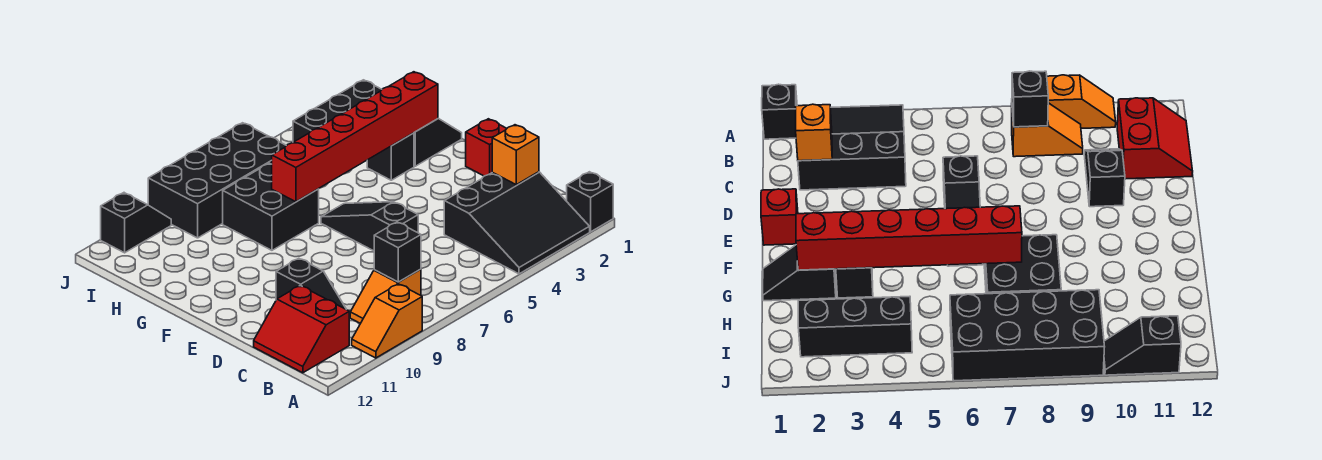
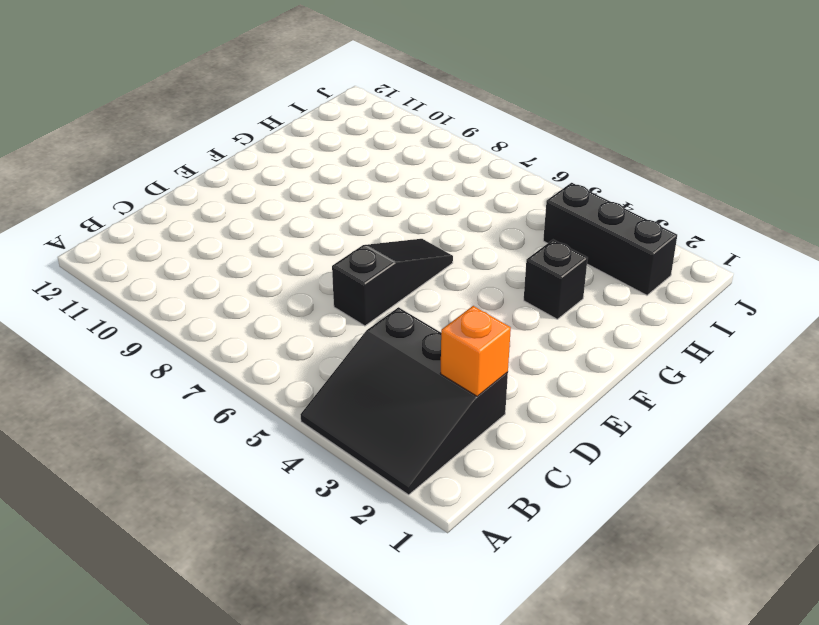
none -> black brick A1 level 1
none -> orange slope A9:A10 level 1 top 9
none -> orange slope B8:B9 level 1 top 8

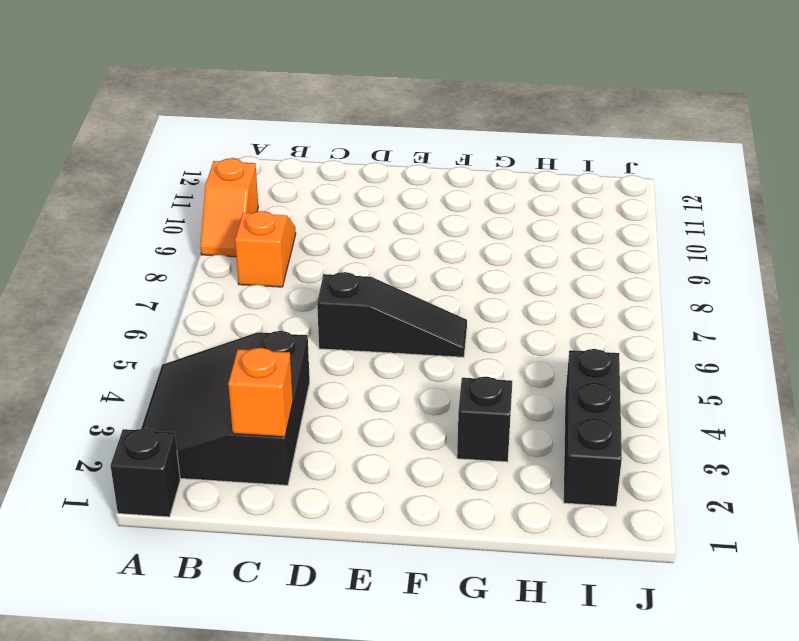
orange slope A9:A10 level 1 top 10 -> orange slope A9:A10 level 1 top 9
none -> red slope B11:C12 level 1 top 11
none -> black slope C10:D10 level 1 top D
none -> red brick E1 level 1

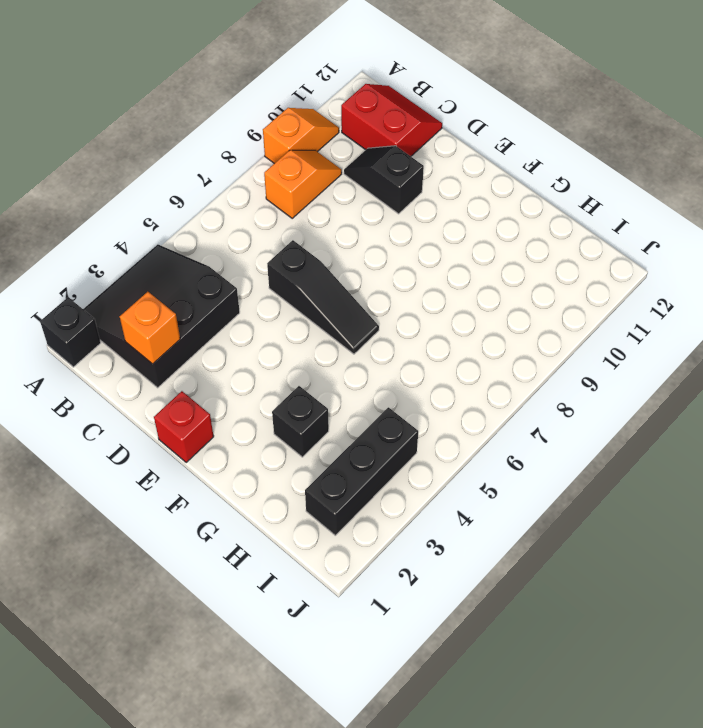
none -> black slope G1:G2 level 1 top 2
none -> black brick G7:H8 level 1
none -> black brick I6:J9 level 1

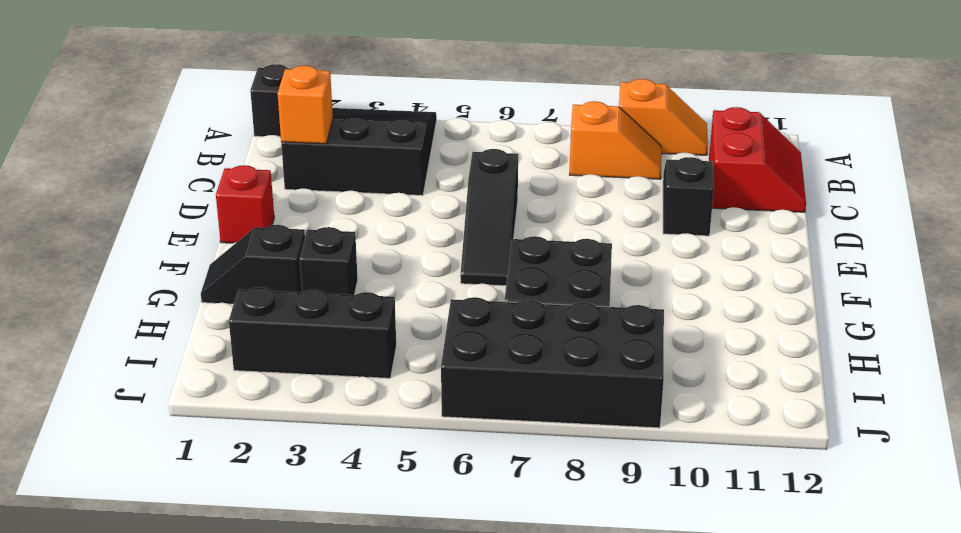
none -> black slope J10:J11 level 1 top 11
none -> black brick B8 level 2
none -> red brick G2:G7 level 2

